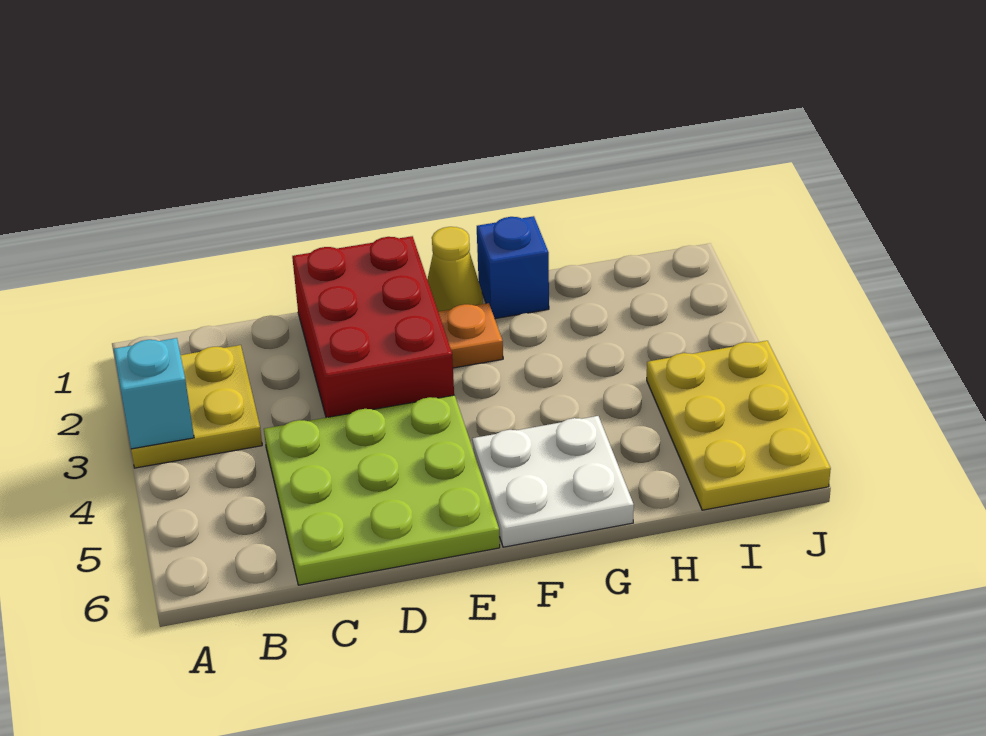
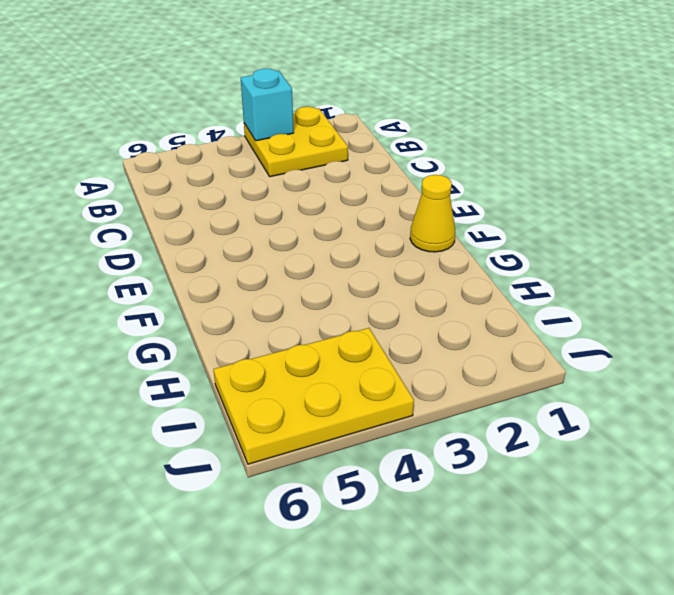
none -> lime plate C4:E6 level 1
none -> red brick D1:E3 level 1

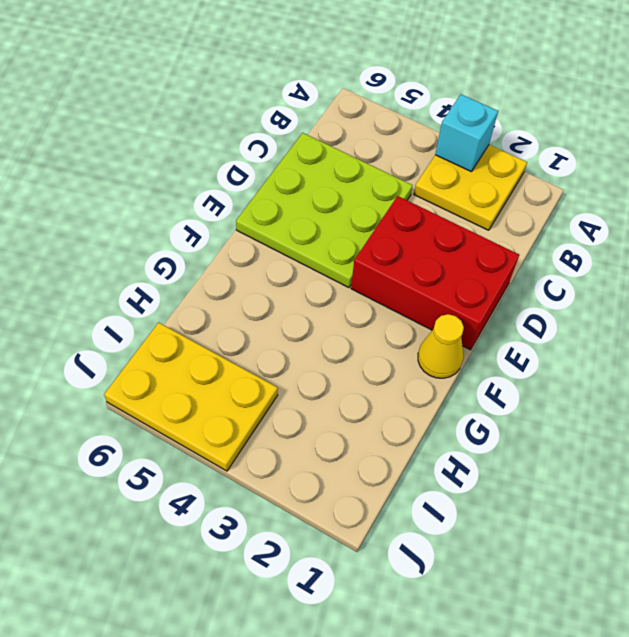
none -> orange plate F2 level 1
none -> white plate F5:G6 level 1

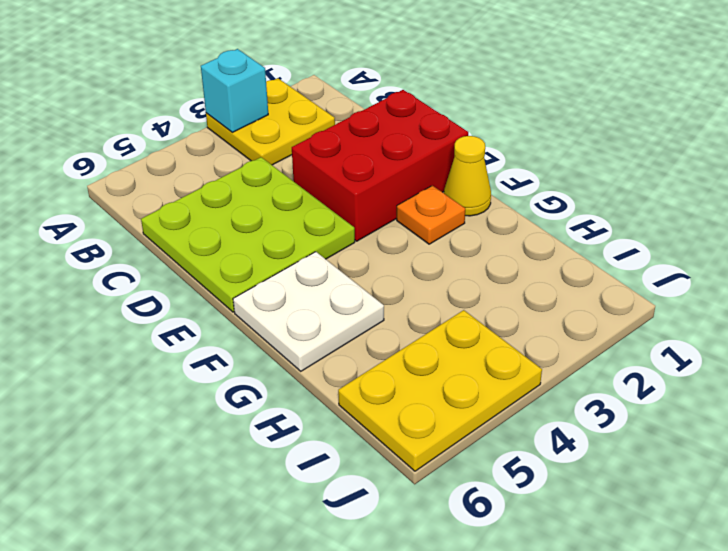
none -> blue brick G1 level 1

